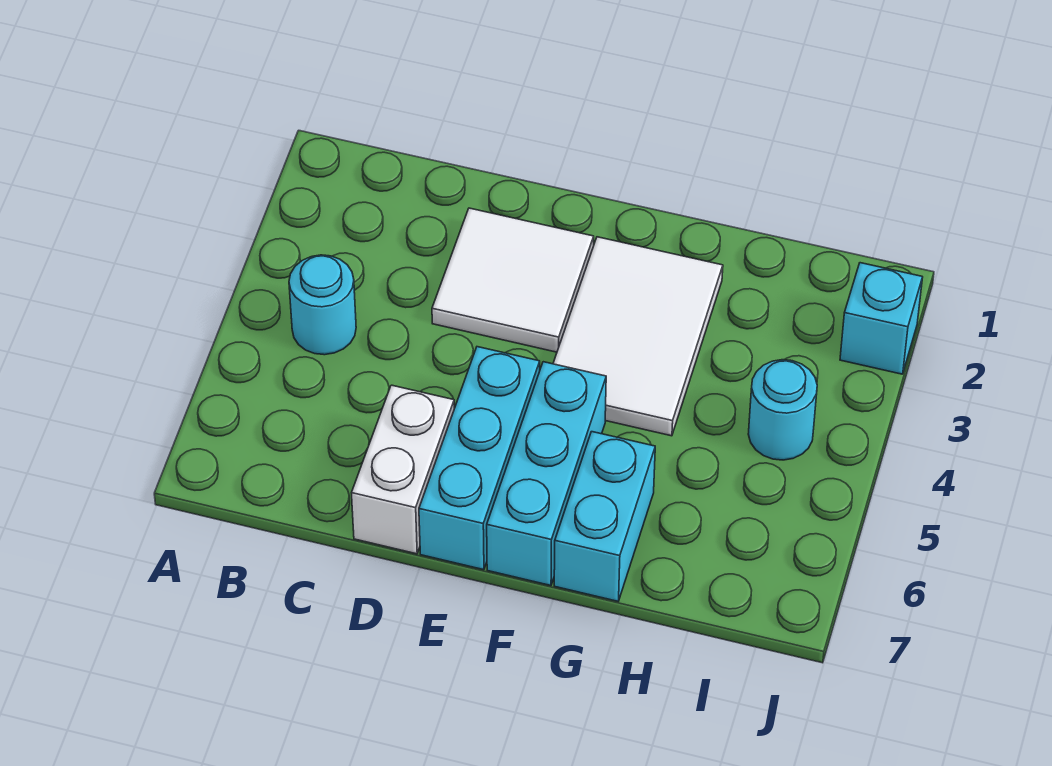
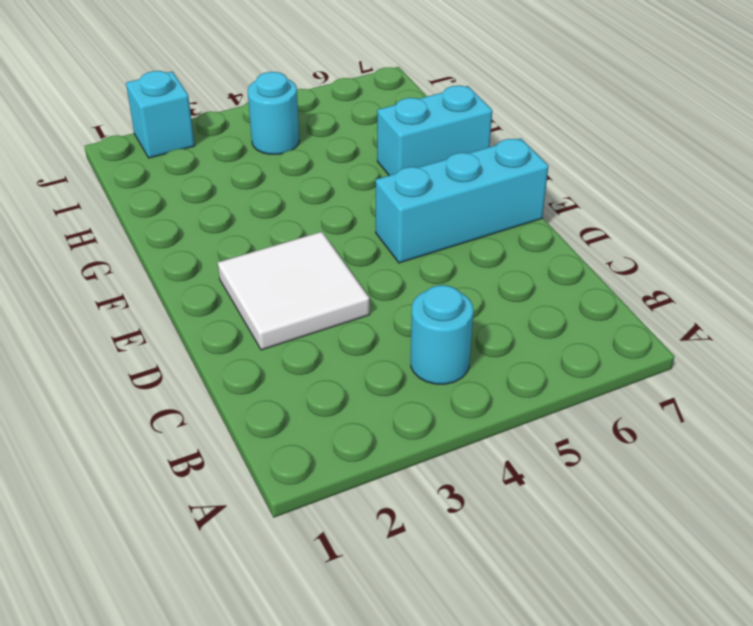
none -> white brick D6:D7 level 1
none -> white tile F2:G4 level 1

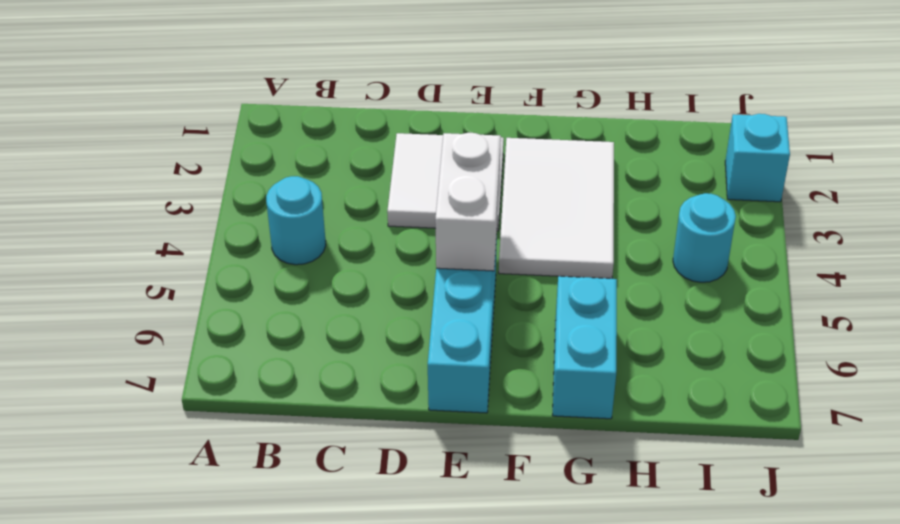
white brick E4:E5 level 2 -> white brick D6:D7 level 1
none -> cyan brick F5:F7 level 1

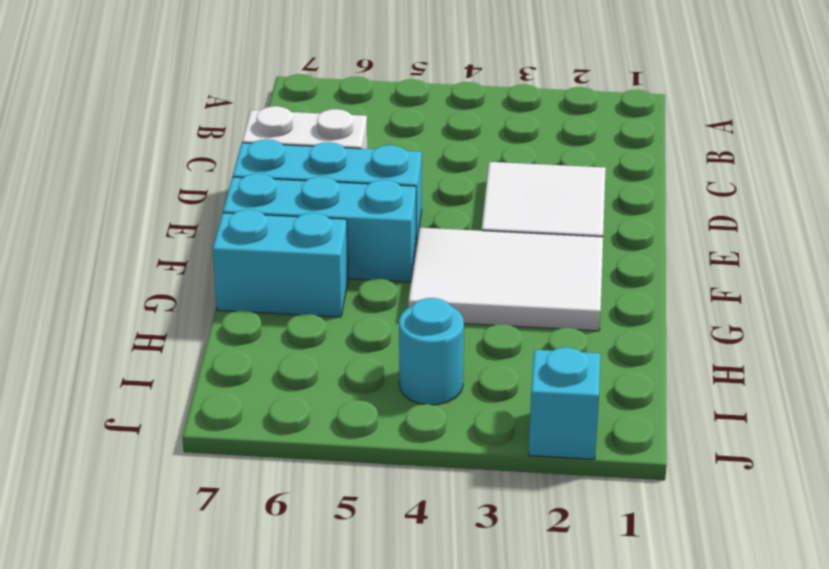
none -> cyan round brick B4 level 1

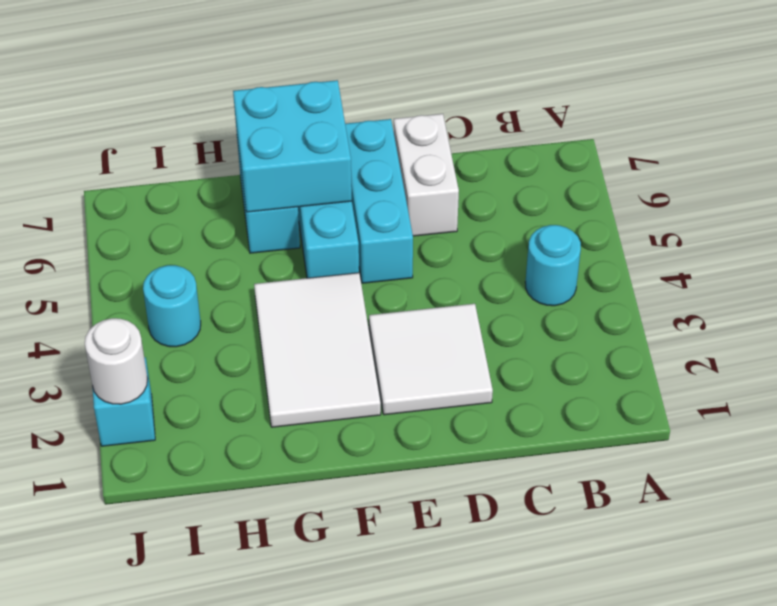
cyan brick F6:G7 level 2 -> none
white round brick J2 level 2 -> none

